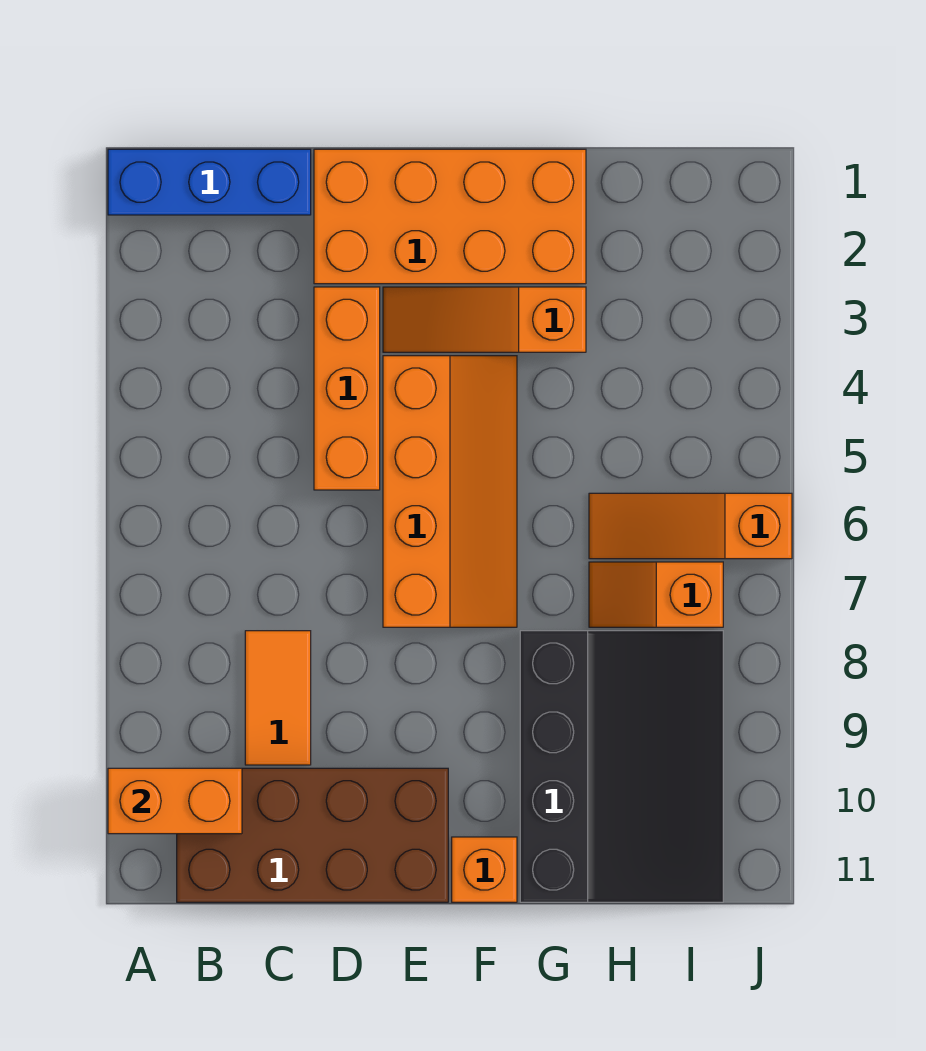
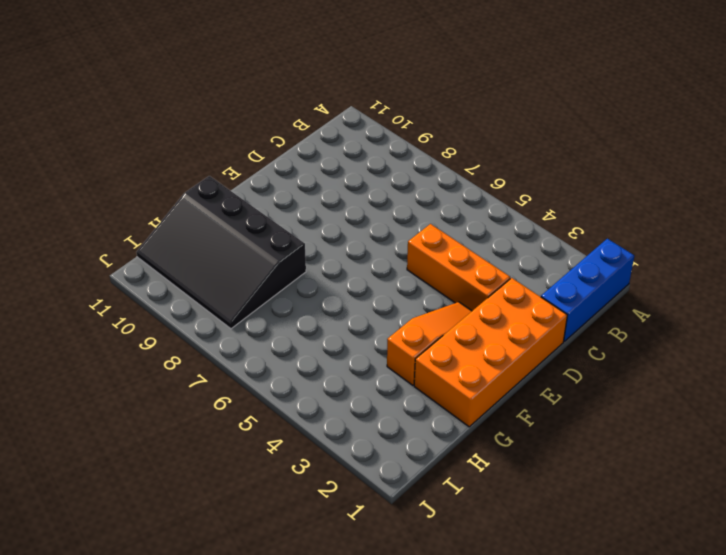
none -> brown brick B10:E11 level 1
none -> orange tile C8:C9 level 1
none -> orange slope E4:F7 level 1 top E

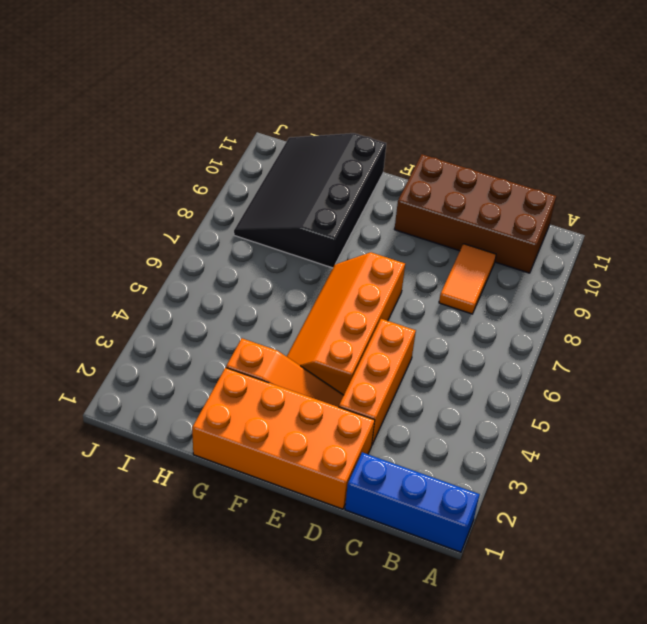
none -> orange brick F11 level 1
none -> orange slope H6:J6 level 1 top J
none -> orange slope H7:I7 level 1 top I

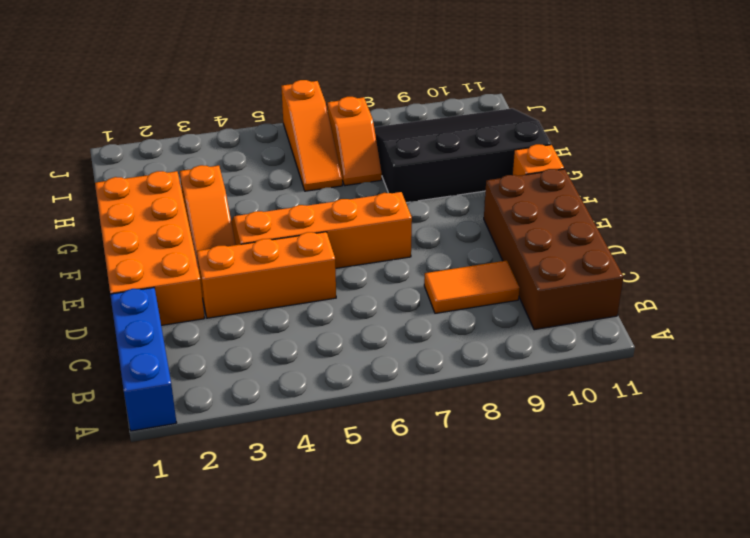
none -> orange brick A10:B10 level 2

